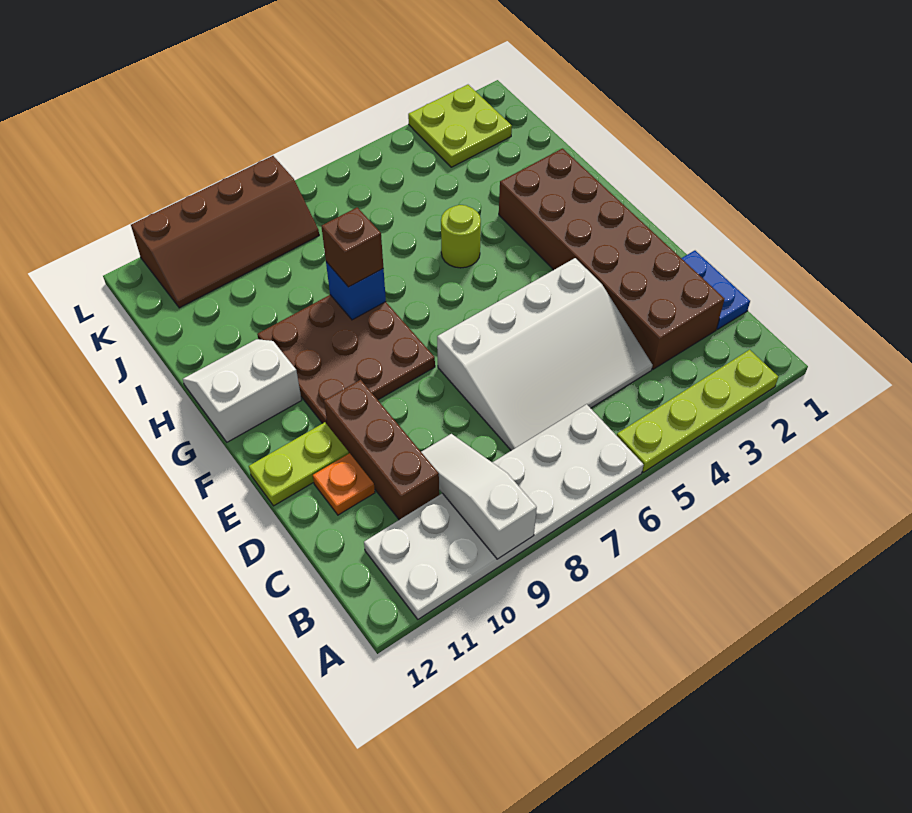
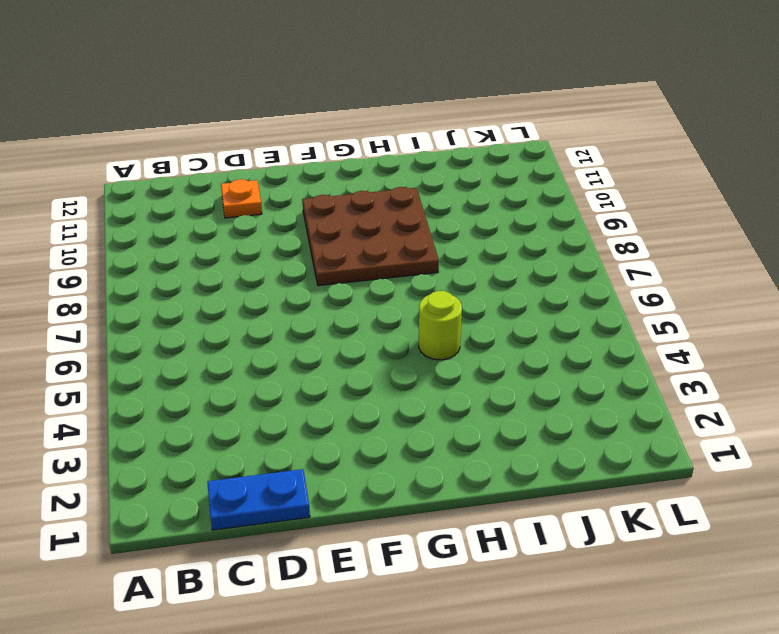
none -> lime plate A2:A5 level 1
none -> white plate A6:B11 level 1
none -> brown brick C2:H3 level 1

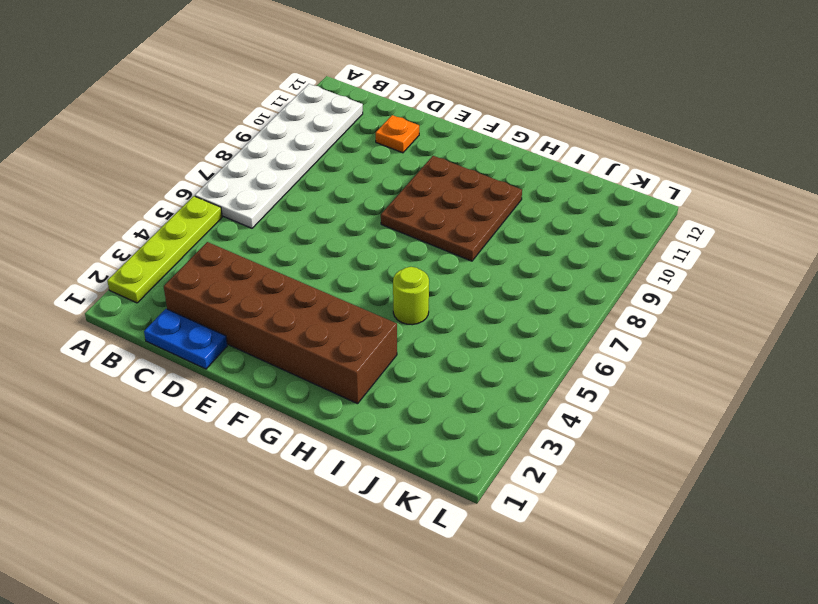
none -> white slope C4:E7 level 1 top E
none -> brown brick C10:E10 level 1
none -> lime plate E11:E12 level 1

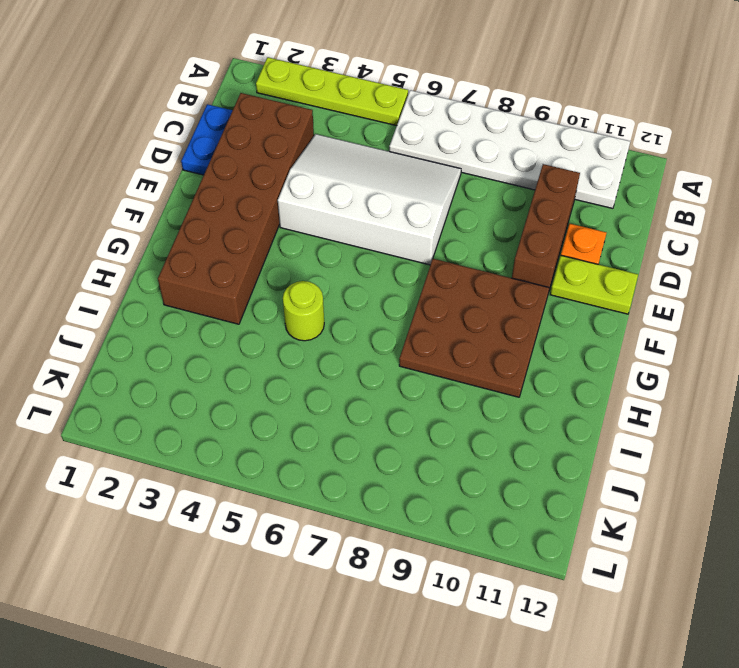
none -> white slope G11:H12 level 1 top G
none -> lime plate K2:L3 level 1
none -> brown slope K8:L11 level 1 top L

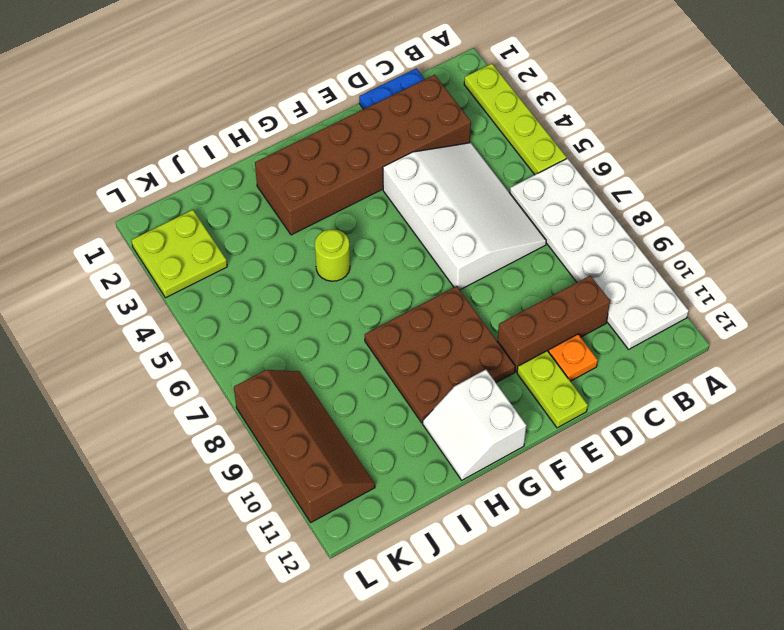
none -> white slope A9:C9 level 2 top A
none -> blue brick H8 level 2
none -> brown brick H8 level 3

